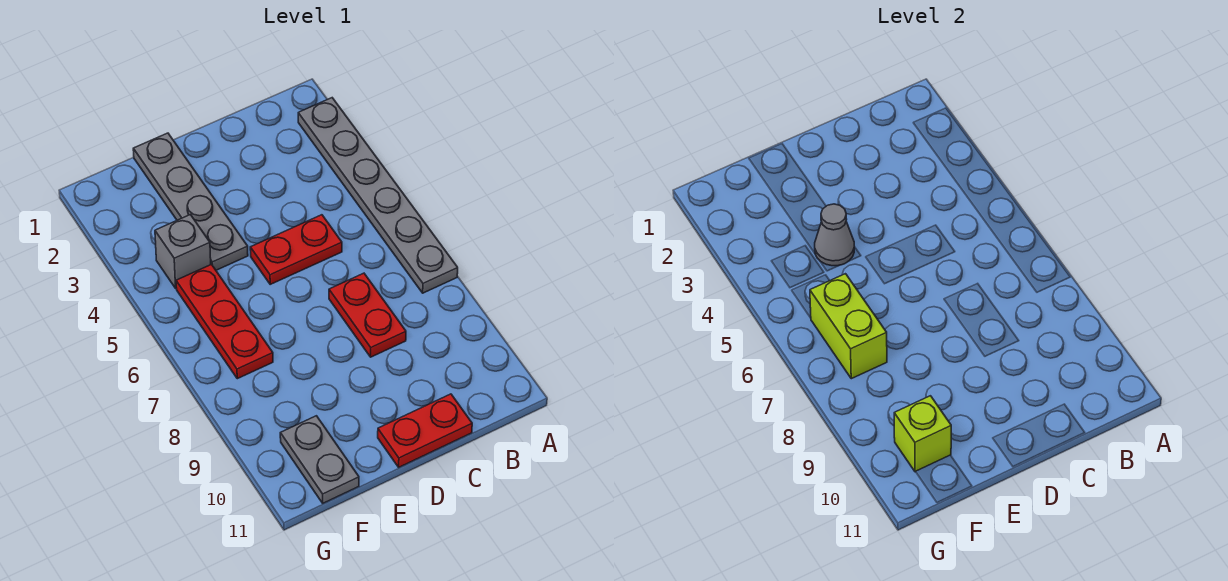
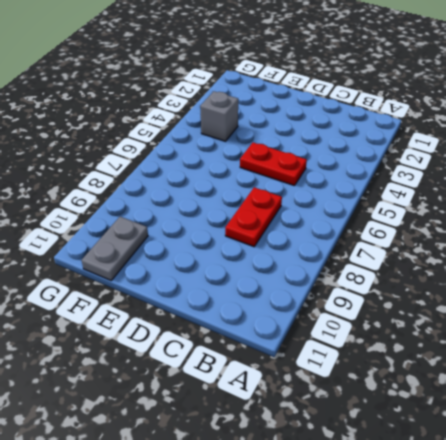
none -> grey plate A2:A7 level 1
none -> red plate C11:D11 level 1

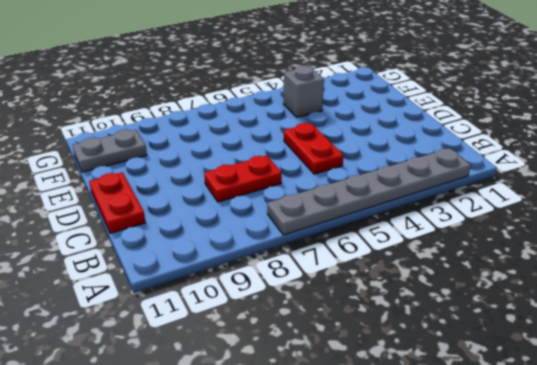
none -> grey plate E1:E4 level 1
none -> red plate F5:F7 level 1

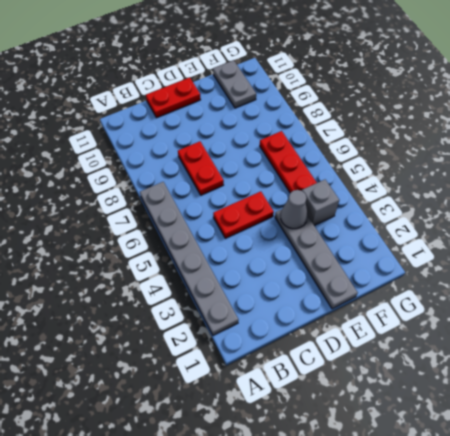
none -> lime brick F6:F7 level 2
none -> lime brick F10 level 2

